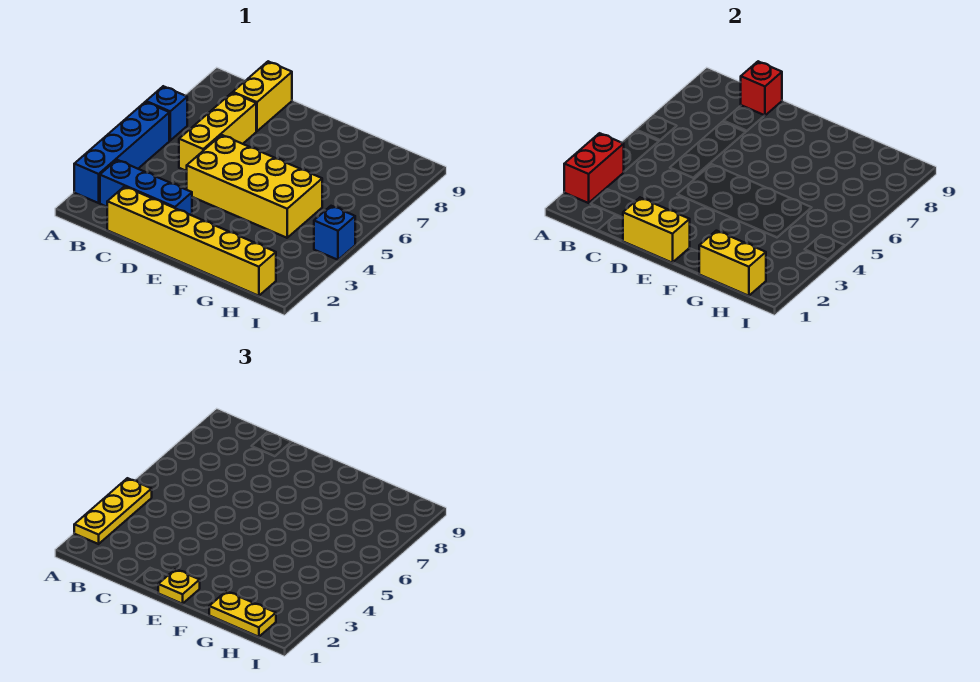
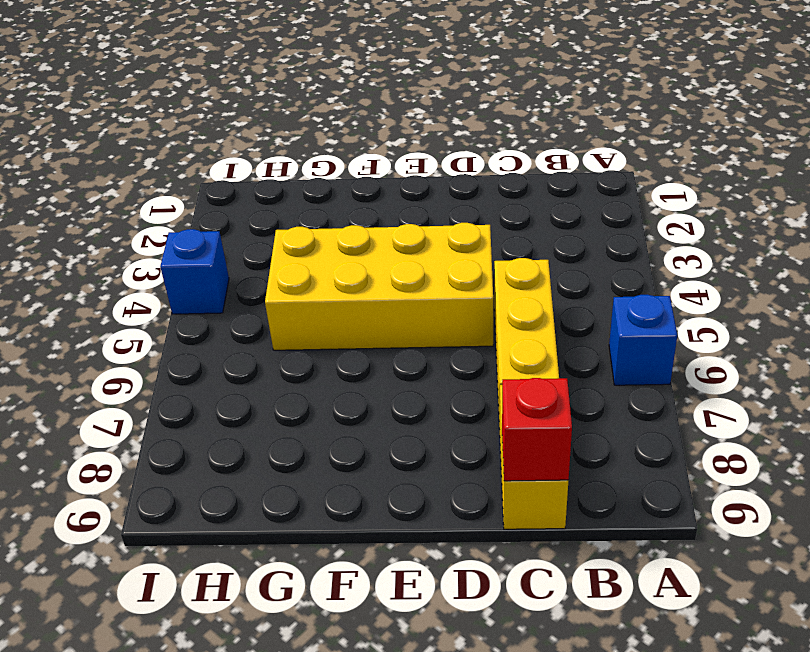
none -> blue brick A2:A5 level 1
none -> blue brick B2:D2 level 1
none -> yellow brick C1:H1 level 1

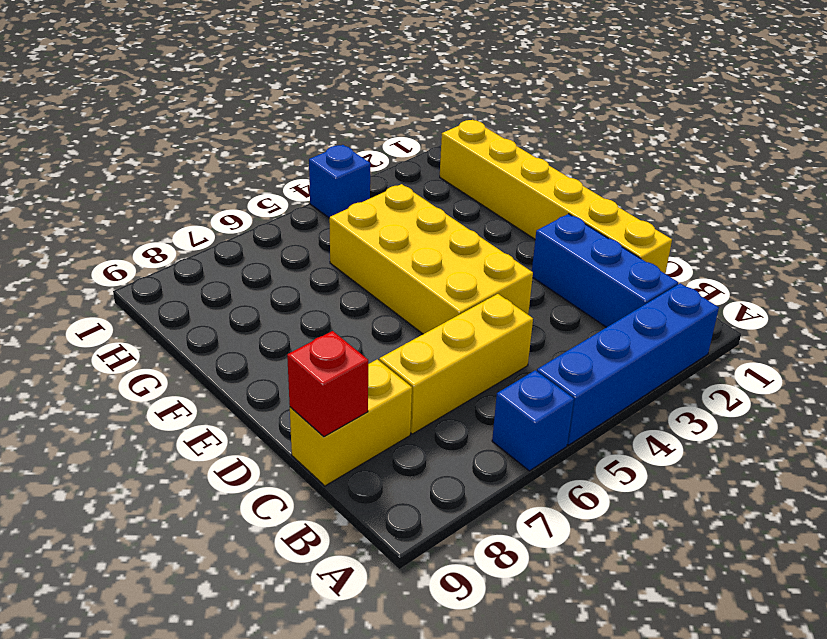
none -> red brick A2:A3 level 2
none -> yellow brick D1:E1 level 2
none -> yellow brick G1:H1 level 2

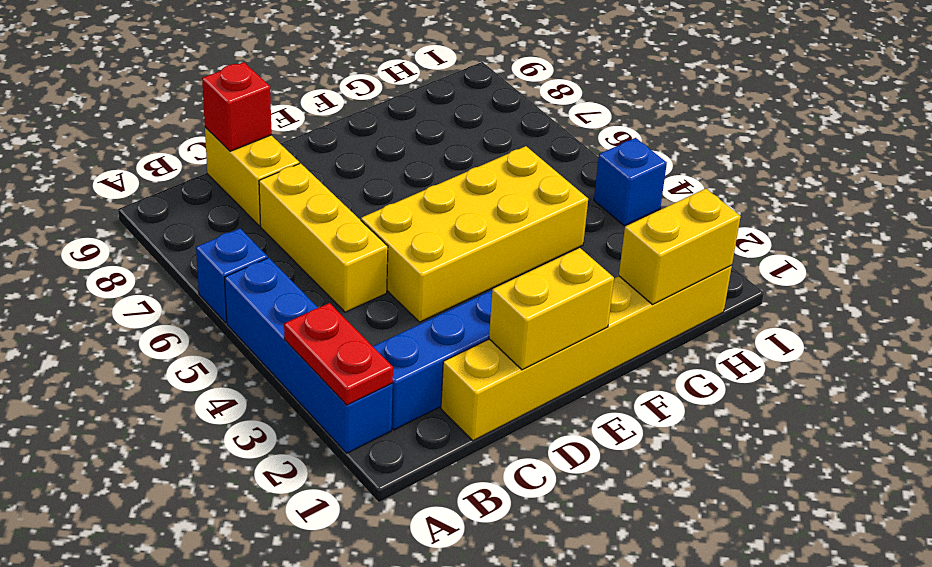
red plate A2:A3 level 2 -> red brick A2:A3 level 2
none -> yellow plate A2:A4 level 3
none -> yellow plate E1 level 3
none -> yellow plate G1:H1 level 3

